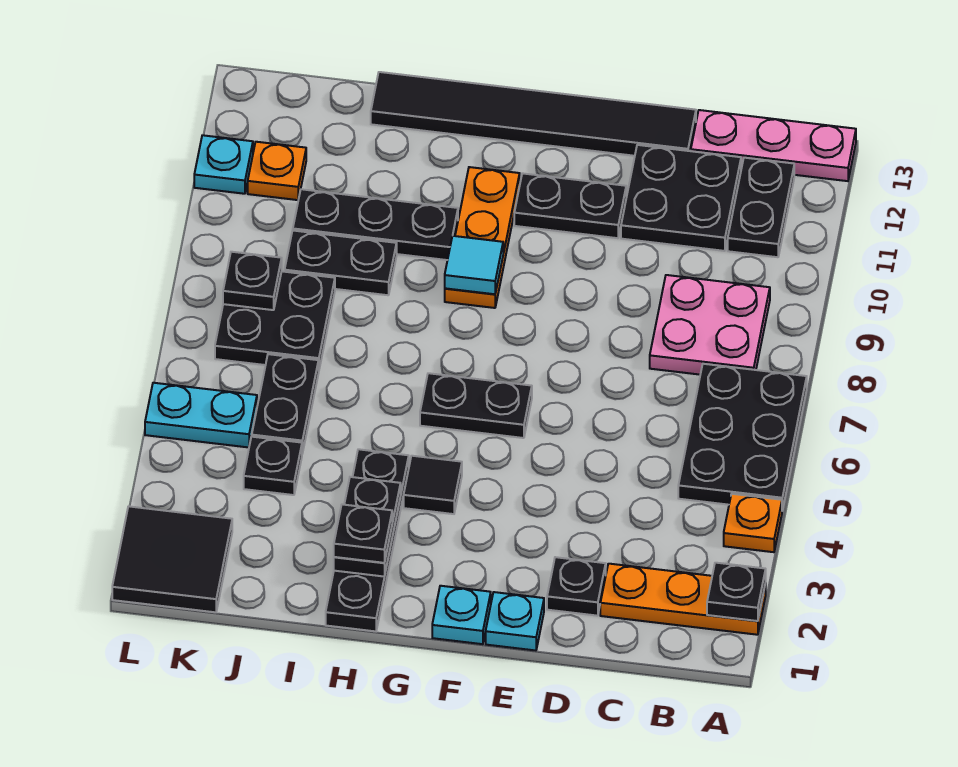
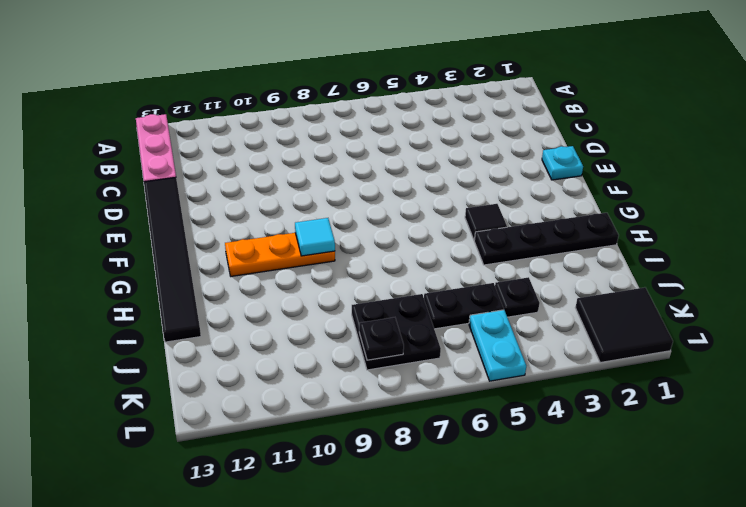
none -> orange plate A2:C2 level 1
none -> orange plate A4 level 1
none -> black plate A5:B7 level 1
none -> pink plate B8:C9 level 1

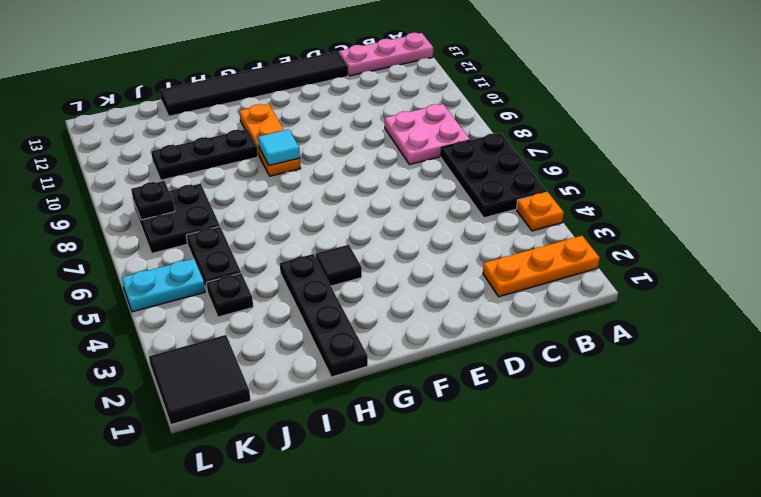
none -> black plate B11:B12 level 1
none -> black plate C11:D12 level 1
none -> black plate D2 level 1
none -> cyan plate E1 level 1

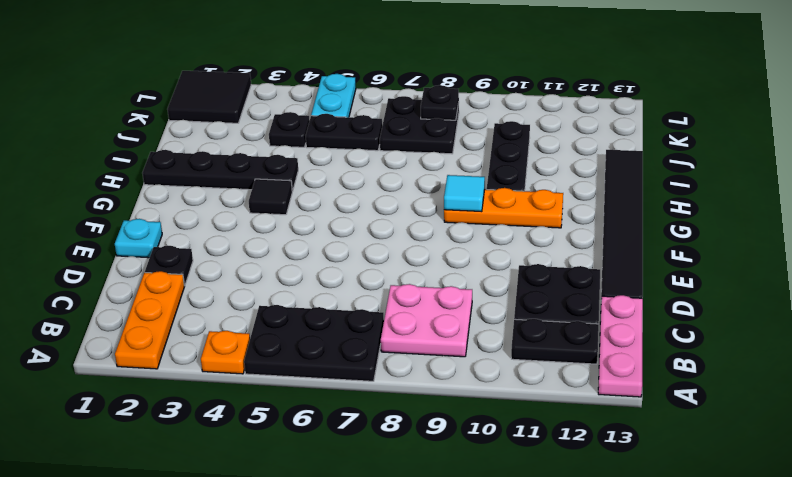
none -> black plate E11:F11 level 1
none -> cyan plate F1 level 1
none -> black plate F6:G6 level 1
none -> black plate I9:J9 level 1

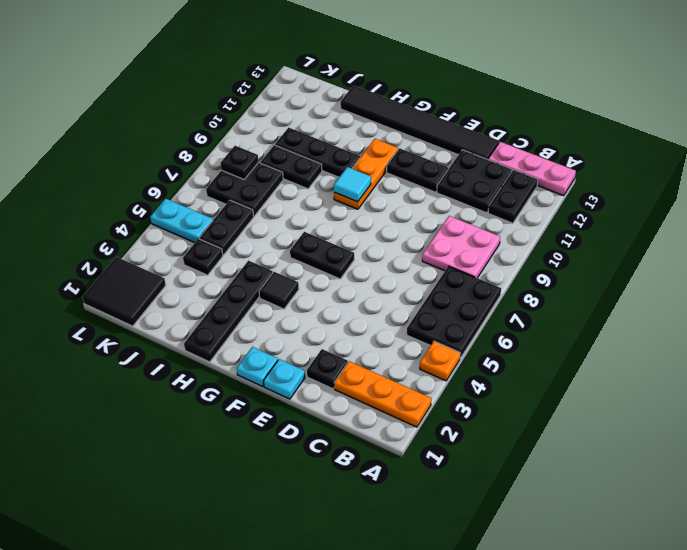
none -> orange plate K11 level 1
none -> cyan plate L11 level 1
none -> black plate A2 level 2
none -> black plate H2:H3 level 2

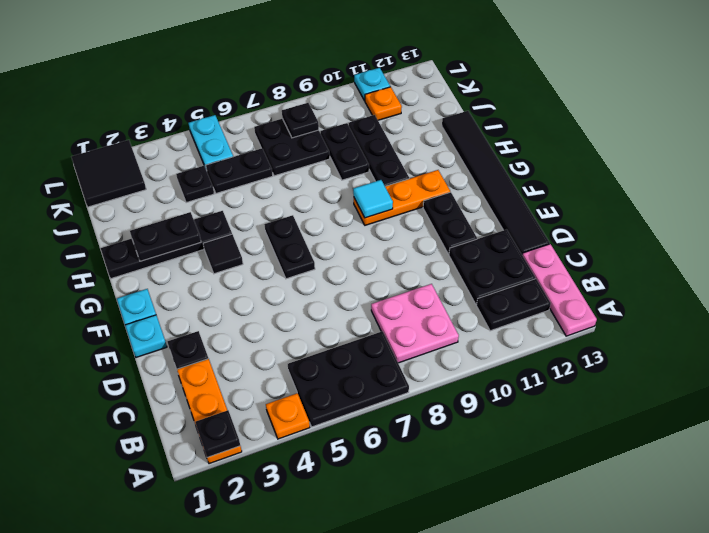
none -> black plate H2 level 3

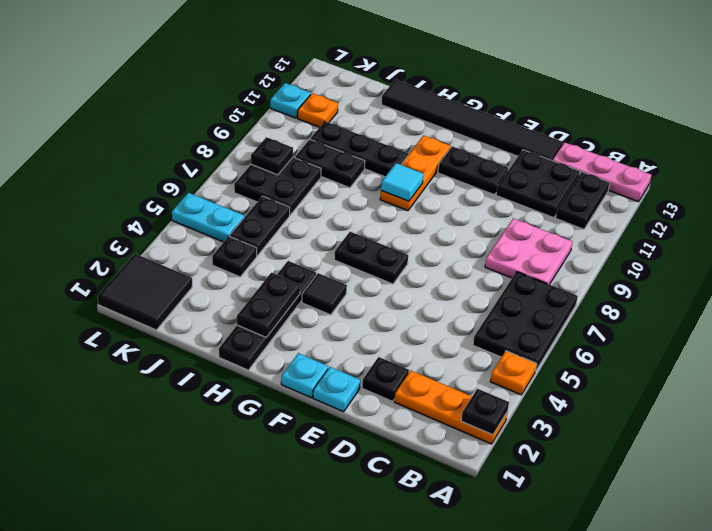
none -> black plate H2 level 3

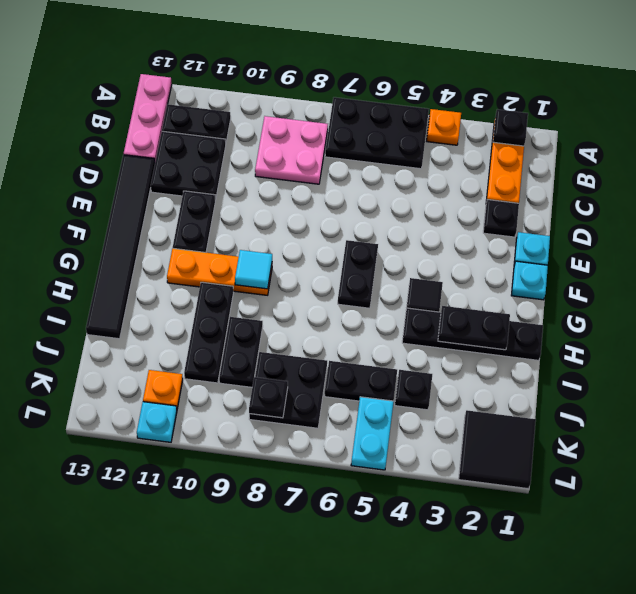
none -> black plate H2 level 3

